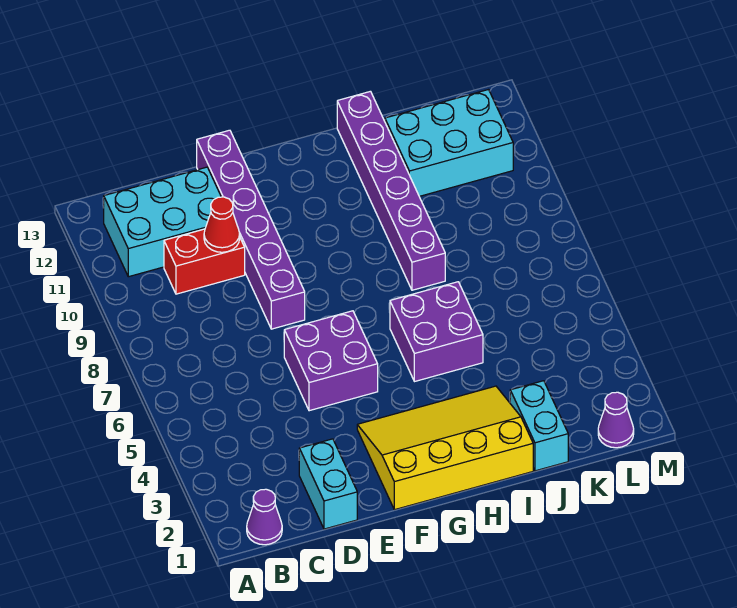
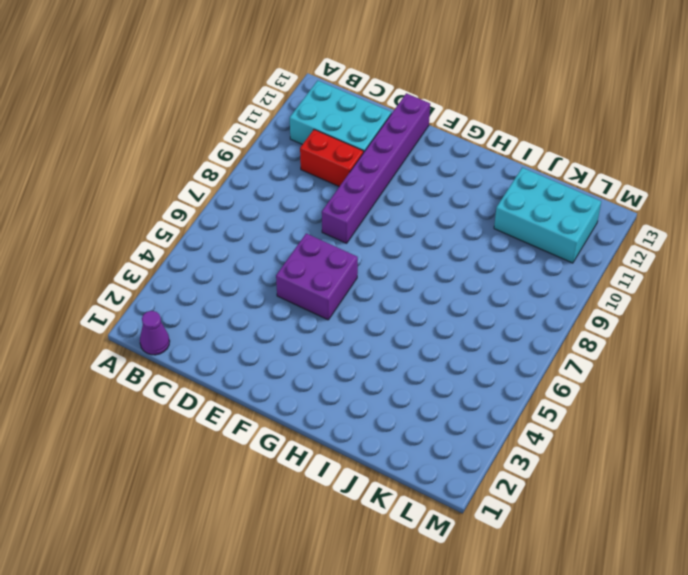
none -> cyan brick D1:D2 level 1
none -> yellow slope F1:I3 level 1 top 1
none -> purple brick H5:I6 level 1

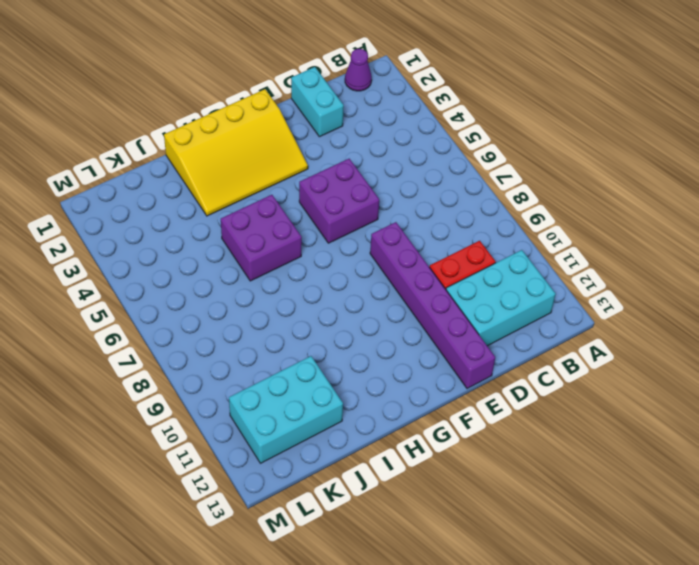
none -> purple brick I8:I13 level 1
none -> cyan brick J1:J2 level 1
none -> purple cone L1 level 1

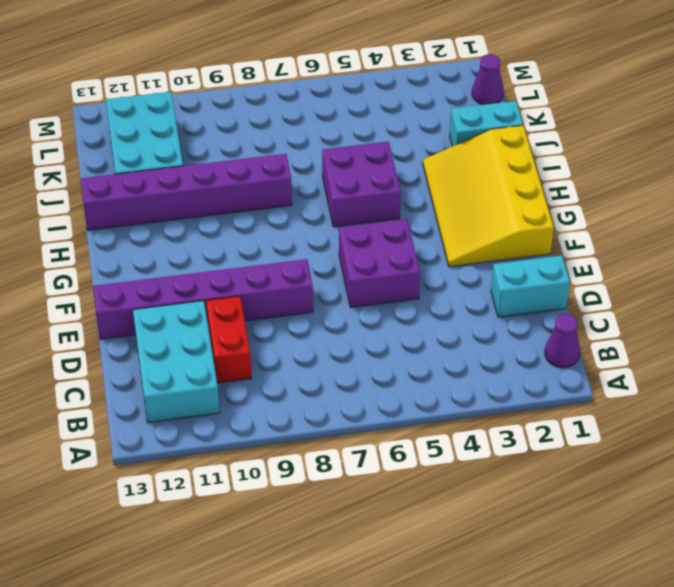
none -> red cone D10 level 2

